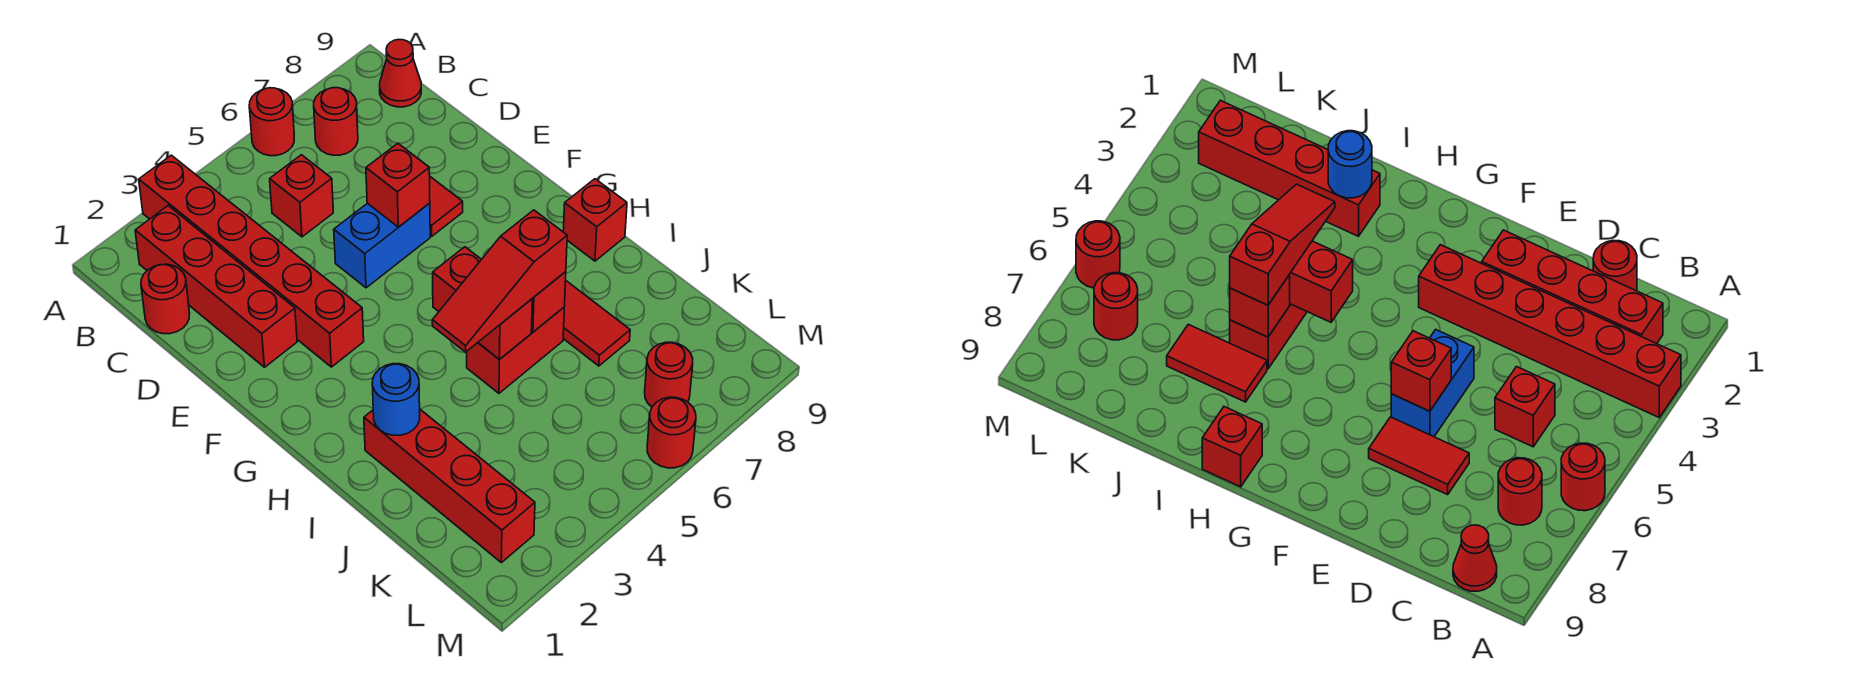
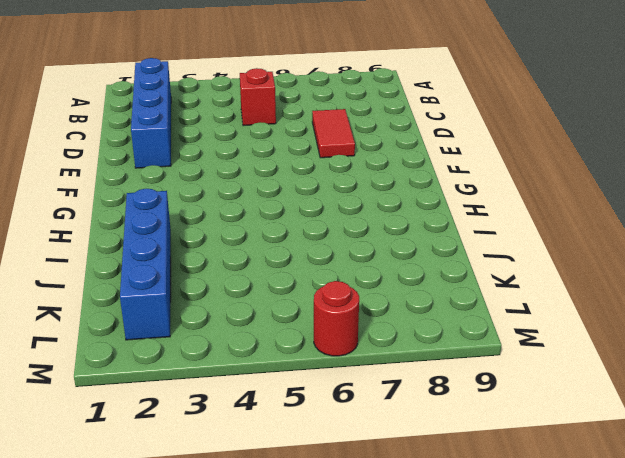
blue brick B2:E2 level 1 -> red brick B2:E2 level 1
blue brick I2:L2 level 1 -> red brick I2:L2 level 1
none -> red brick A3:F3 level 1
none -> red round brick A6 level 1
none -> red round brick B7 level 1

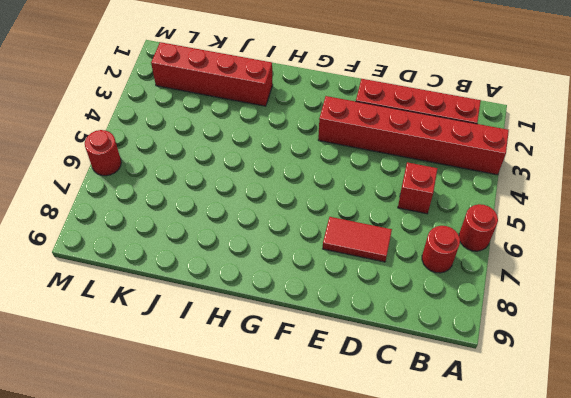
none -> red cone B9 level 1
none -> red round brick C1 level 1
none -> blue brick E5:E6 level 1

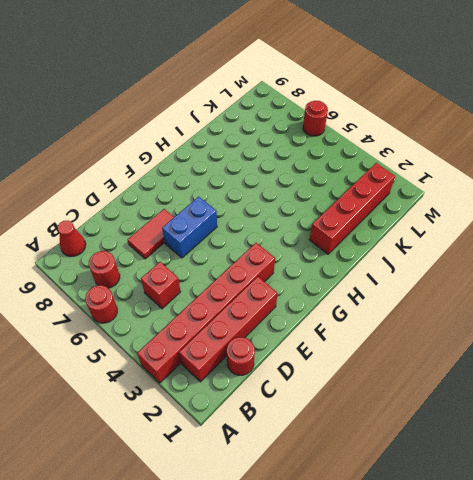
blue brick E6:F6 level 1 -> blue brick E5:E6 level 1
none -> red brick H9 level 1
none -> red brick I5:I6 level 1
none -> red tile I7:J7 level 1

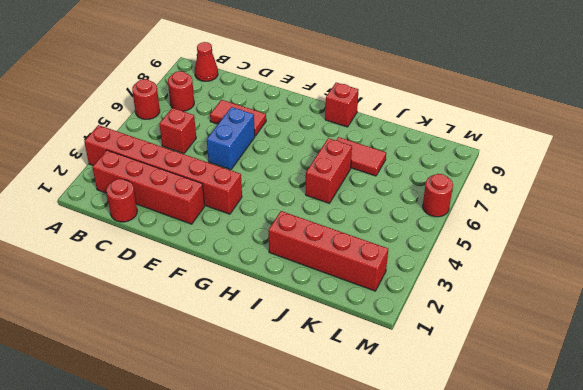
none -> red round brick L7 level 1
none -> red brick E6 level 2
none -> red brick H5:I5 level 2

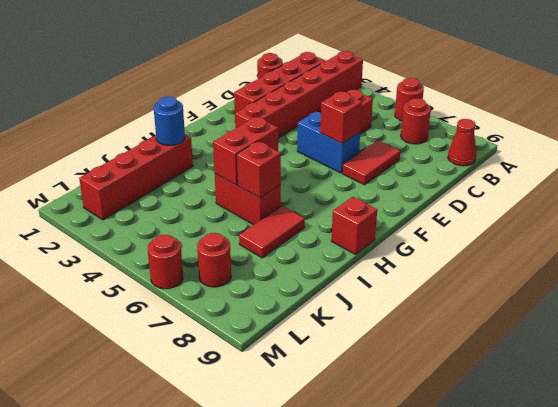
none -> red slope I4:I6 level 3 top 6

